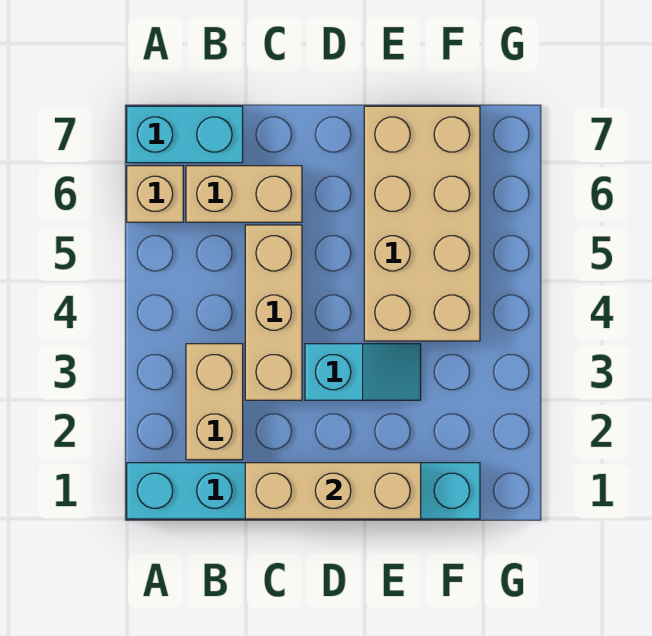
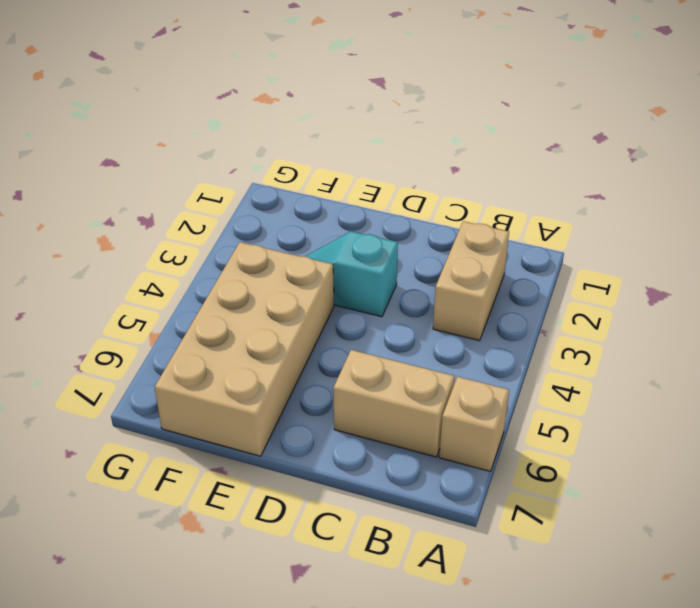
none -> cyan brick A1:F1 level 1
none -> cyan brick A7:B7 level 1

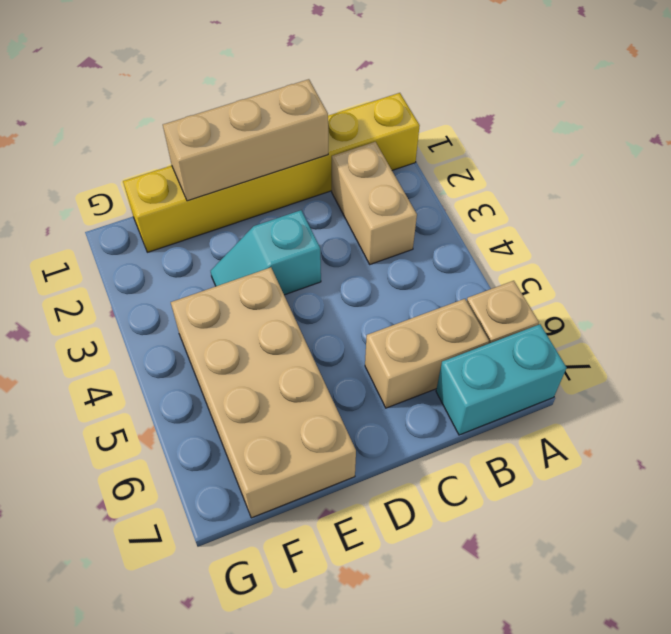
yellow brick A1:F1 level 1 -> cyan brick A1:F1 level 1
none -> tan brick C3:C5 level 1

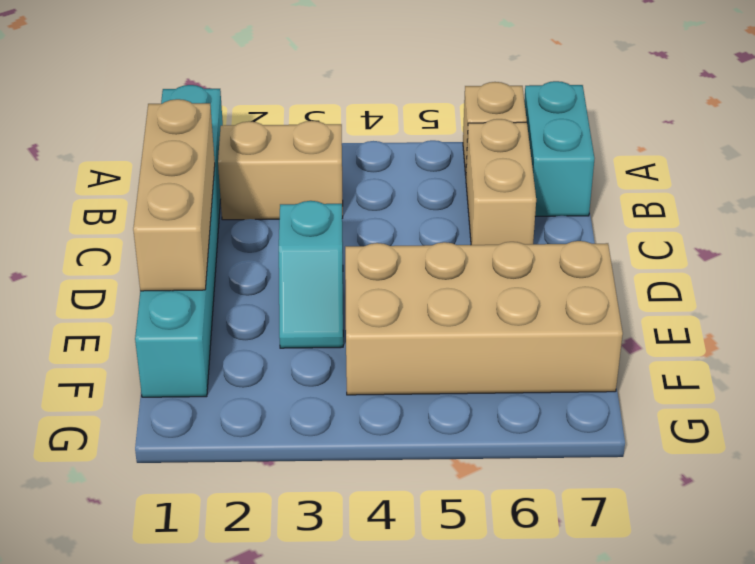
none -> tan brick C3:C5 level 1

